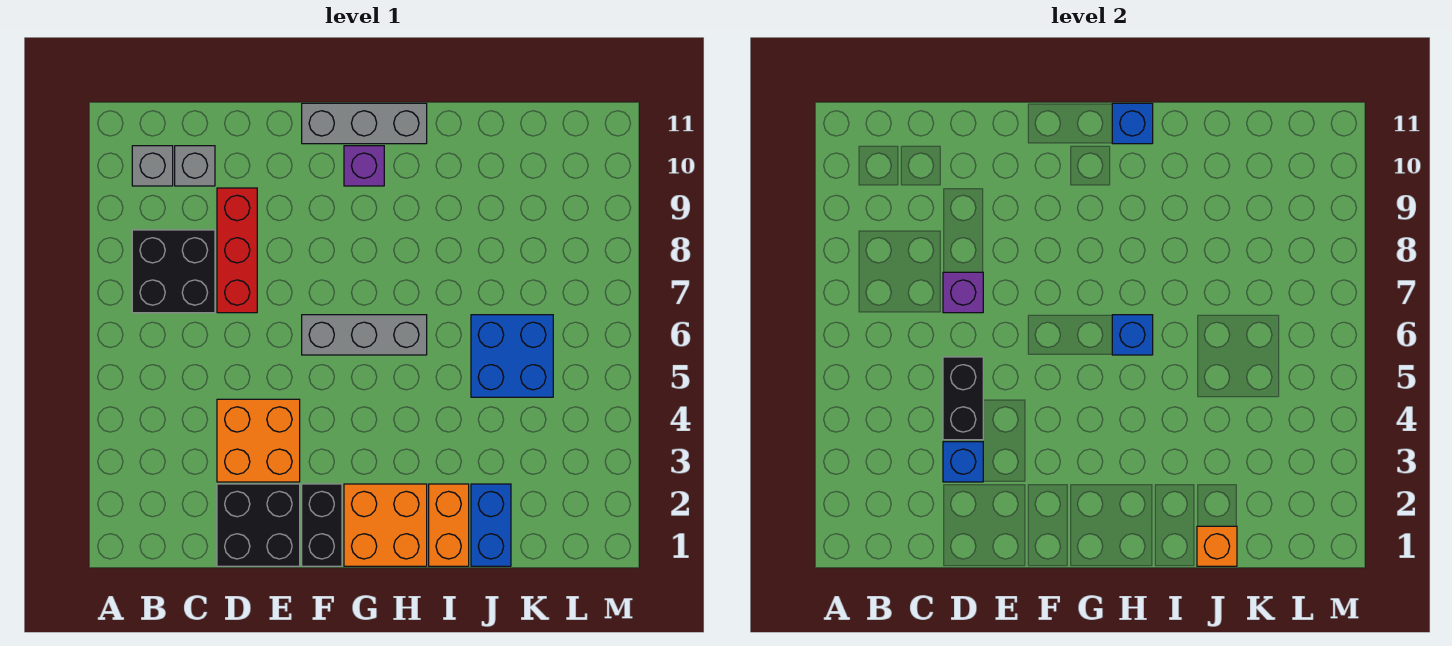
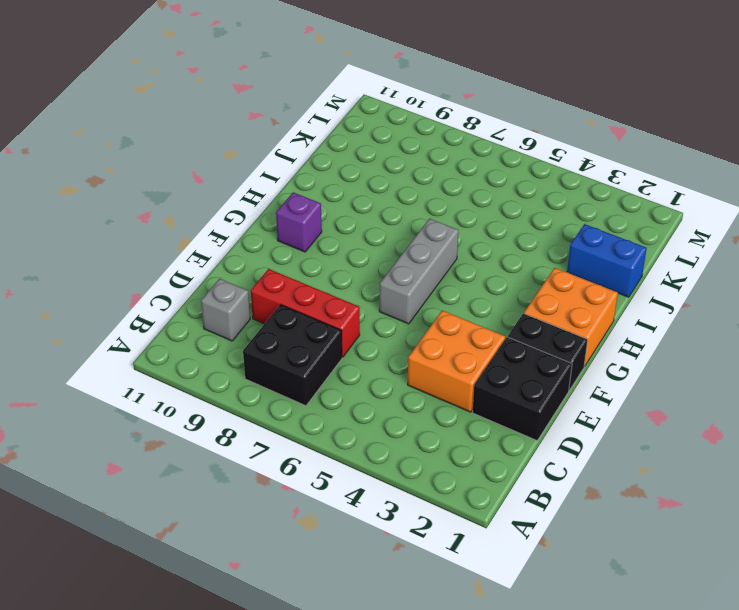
none -> grey brick B10 level 1
none -> grey brick F11:H11 level 1
none -> orange brick I1:I2 level 1

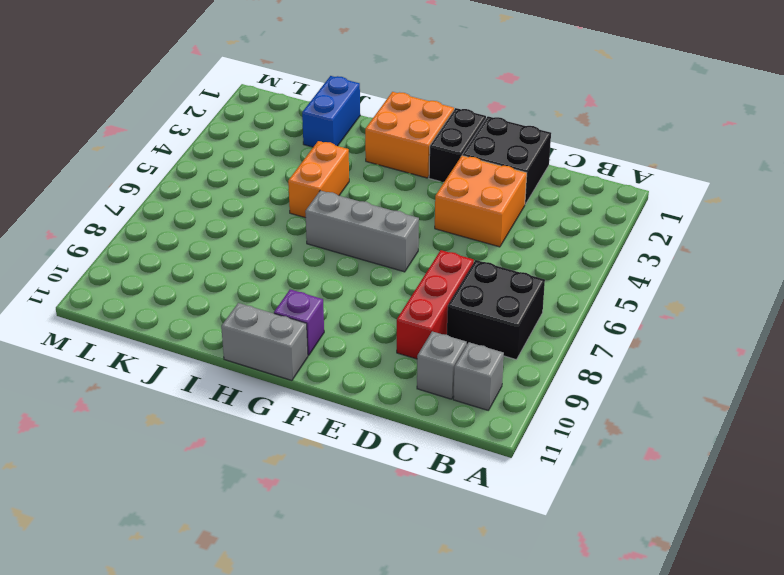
grey brick G11:H11 level 1 -> grey brick F11:H11 level 1
orange brick I4:I5 level 1 -> orange brick I1:I2 level 1
none -> blue brick J5:K6 level 1
none -> blue brick D3 level 2
none -> black brick D4:D5 level 2

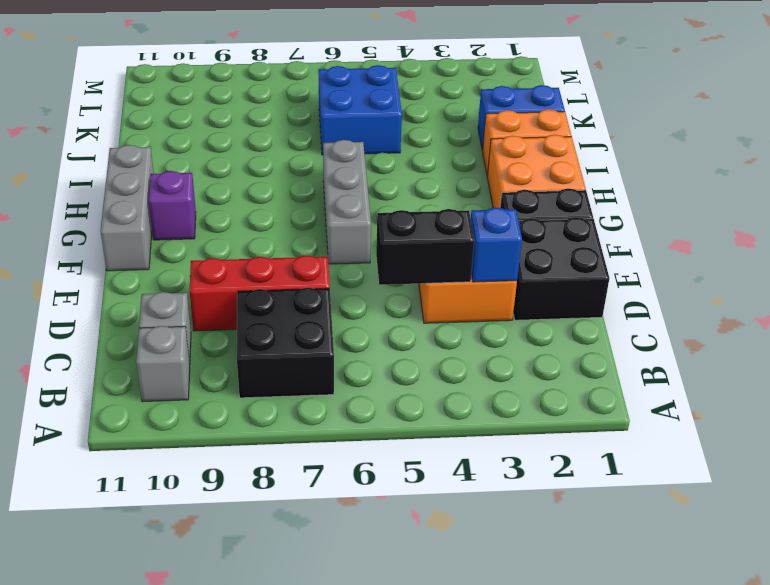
none -> purple brick D7 level 2
none -> blue brick H6 level 2
none -> blue brick H11 level 2

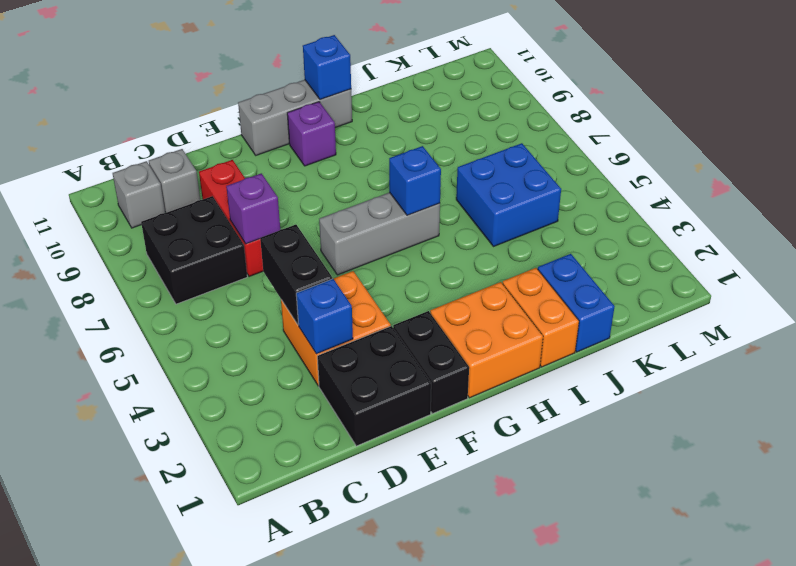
none -> orange brick J1 level 2

